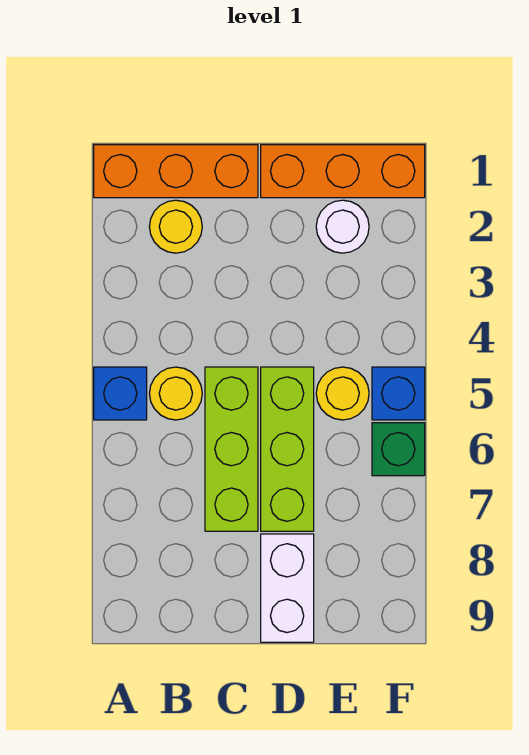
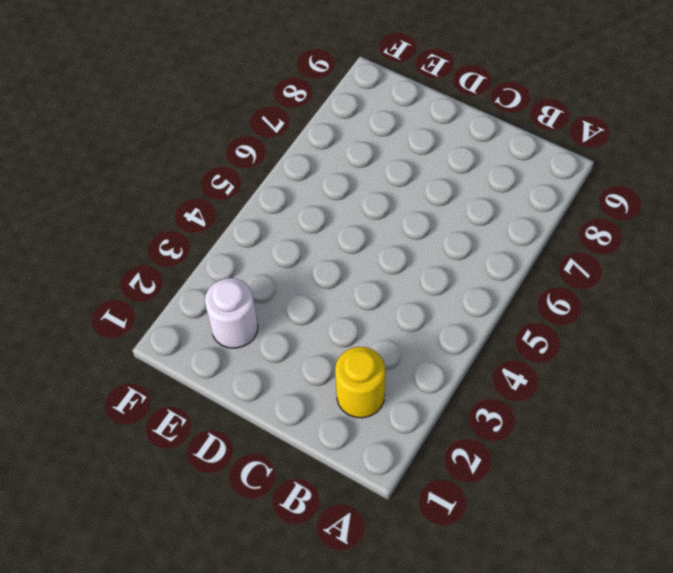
none -> orange brick A1:C1 level 1
none -> blue brick A5 level 1
none -> yellow round brick B5 level 1

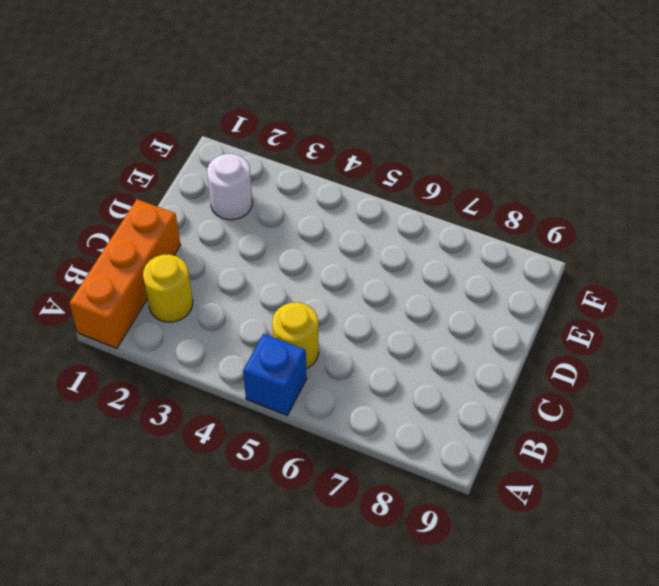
none -> lime brick C5:C7 level 1
none -> orange brick D1:F1 level 1
none -> lime brick D5:D7 level 1

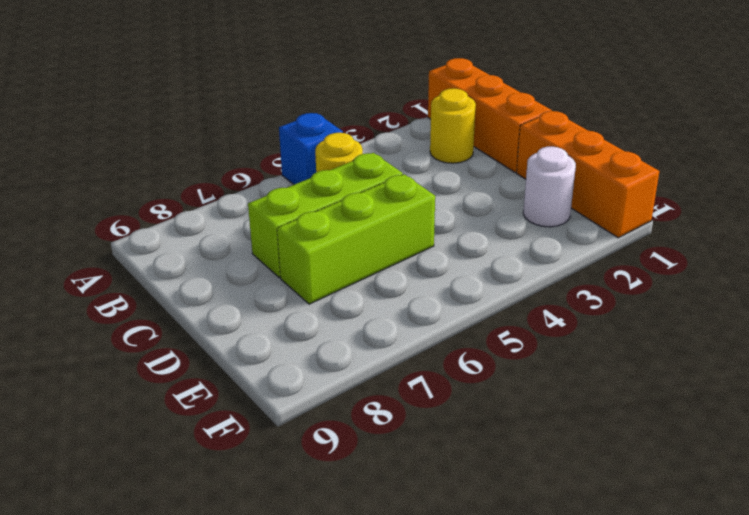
none -> white brick D8:D9 level 1
none -> yellow round brick E5 level 1
none -> blue brick F5 level 1

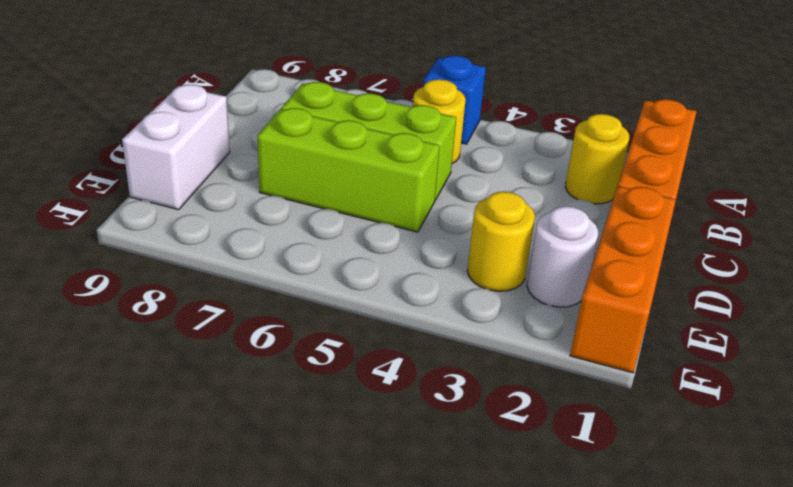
white brick D9:E9 level 1 -> white brick D8:D9 level 1
yellow round brick E3 level 1 -> yellow round brick E5 level 1
none -> blue brick F5 level 1
none -> green brick F6 level 1

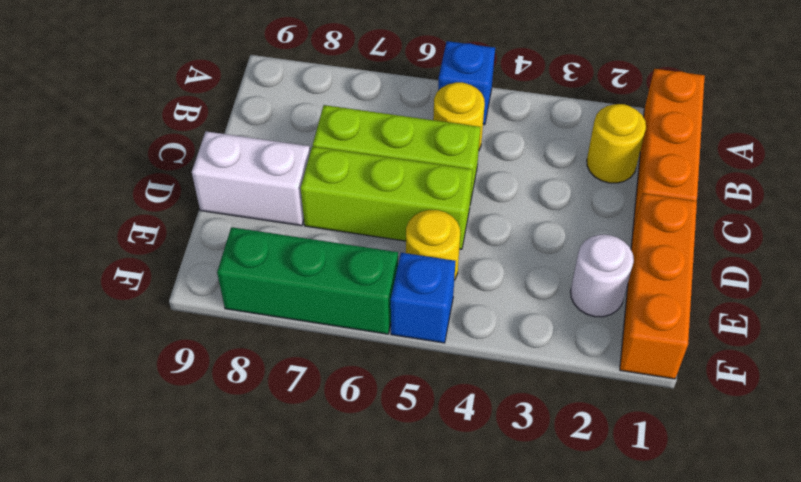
green brick F6:F8 level 1 -> green brick F6 level 1

